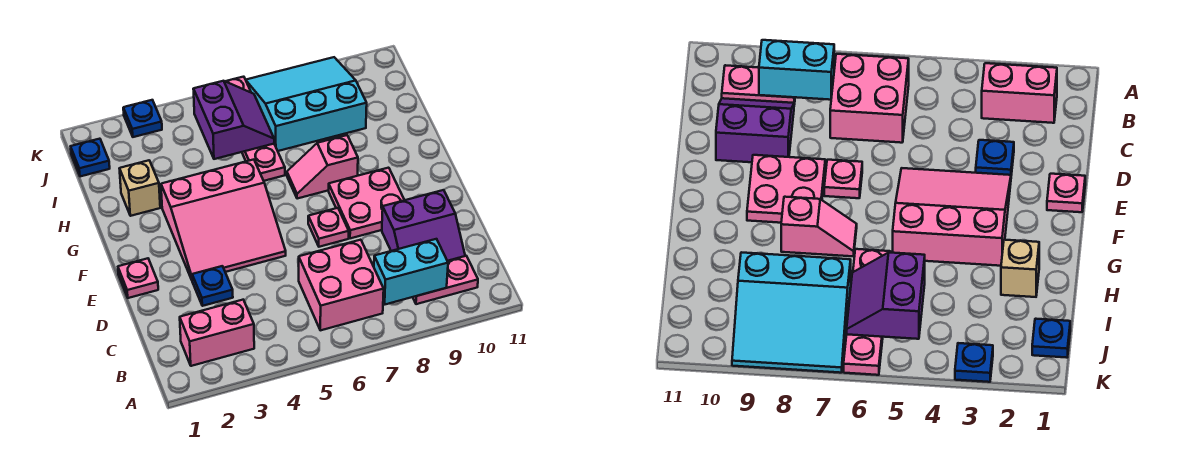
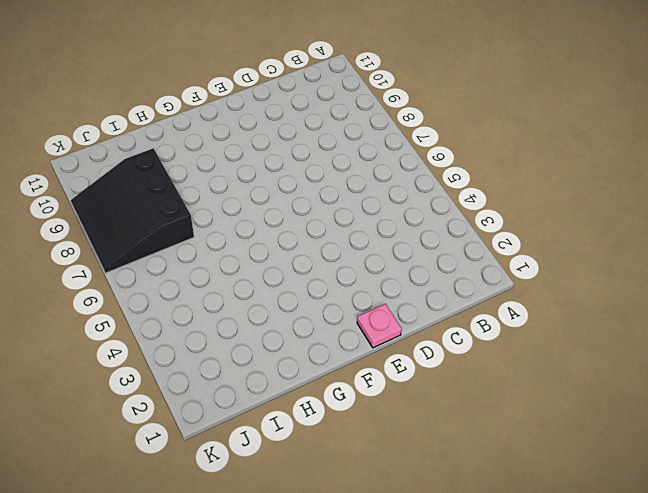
black slope I7:K9 level 1 top I -> cyan slope I7:K9 level 1 top I
none -> pink brick B2:B3 level 1
none -> pink brick B6:C7 level 1
none -> pink plate B9:B10 level 1

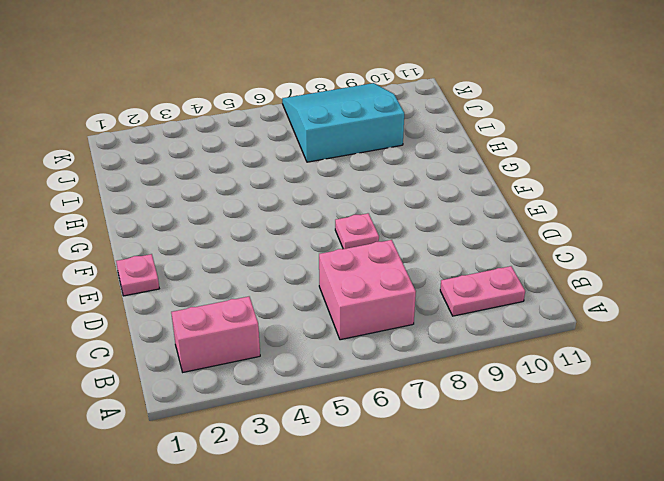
none -> purple slope C9:D10 level 1 top D
none -> blue plate D3 level 1
none -> pink slope E3:G5 level 1 top G

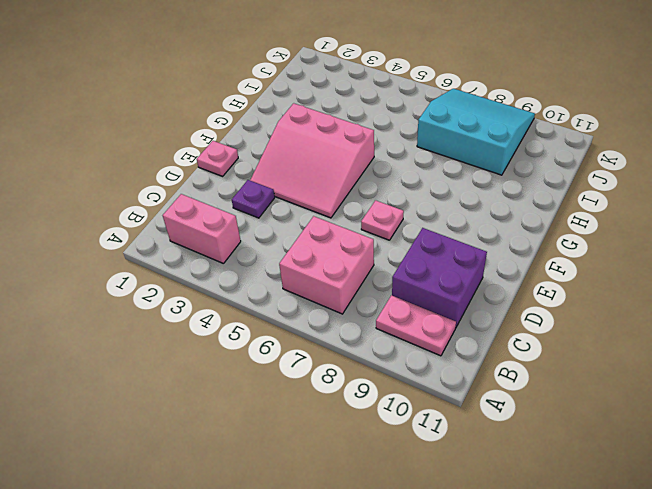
purple brick C9:D10 level 1 -> purple slope C9:D10 level 1 top D
purple plate D3 level 1 -> blue plate D3 level 1
none -> pink plate E8:F9 level 1
none -> pink slope G7:G8 level 1 top 8
none -> tan brick H2 level 1

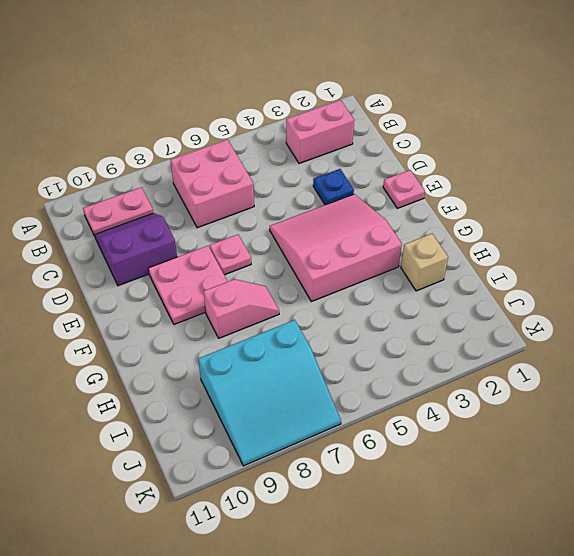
none -> pink plate H6:K6 level 1
none -> blue plate J1 level 1
none -> blue plate K3 level 1

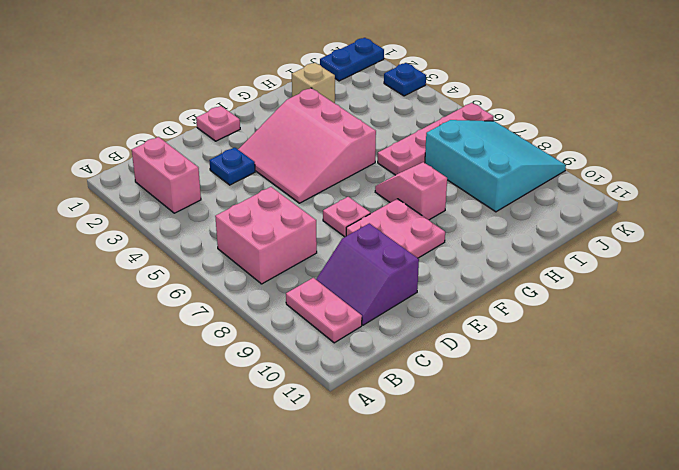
blue plate J1:K1 level 1 -> blue plate J1 level 1
none -> cyan brick B8:B9 level 2
none -> purple slope I5:J6 level 2 top 5

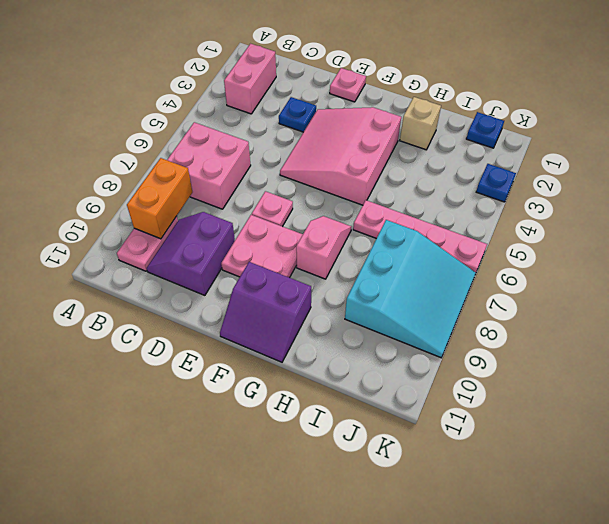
orange brick B8:B9 level 2 -> cyan brick B8:B9 level 2
purple slope F10:G11 level 1 top 10 -> purple slope I5:J6 level 2 top 5

